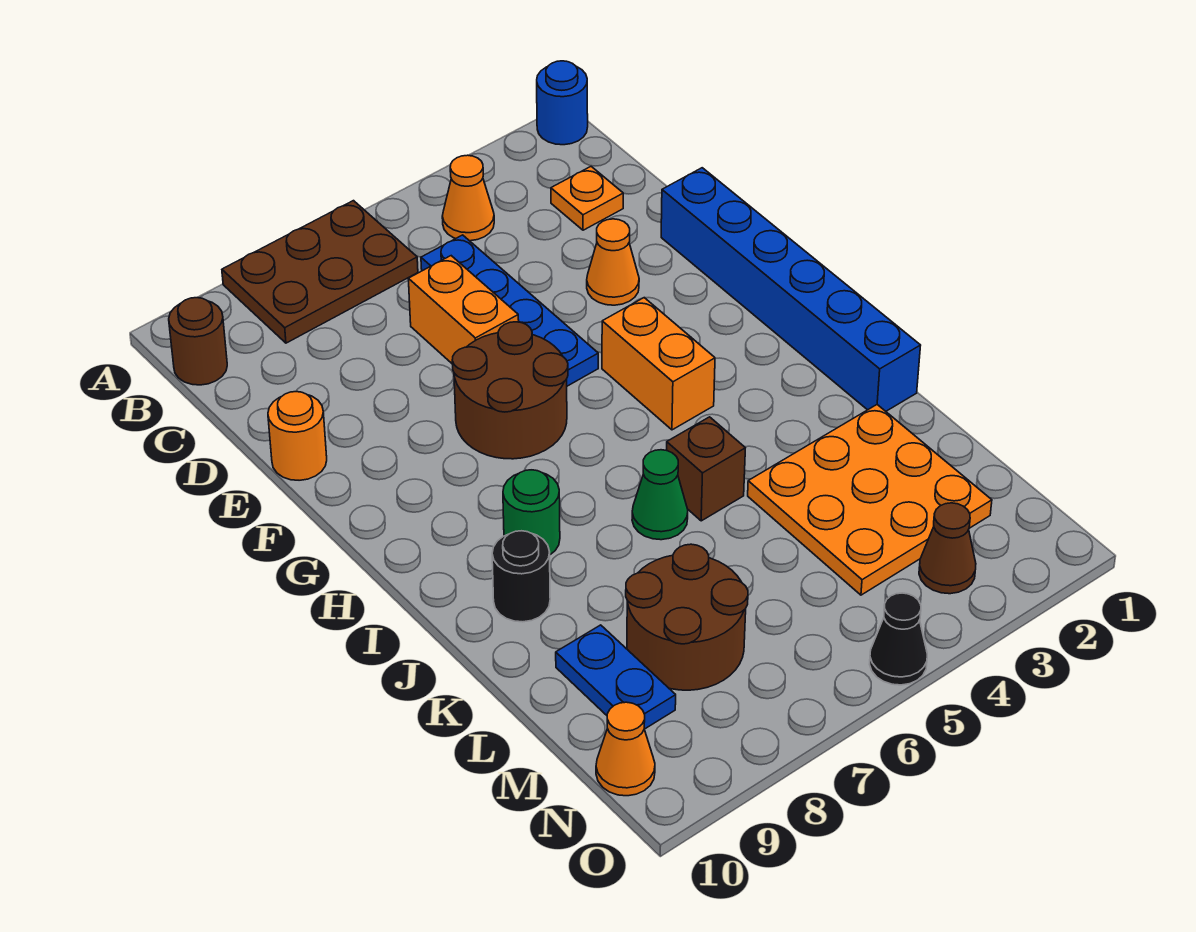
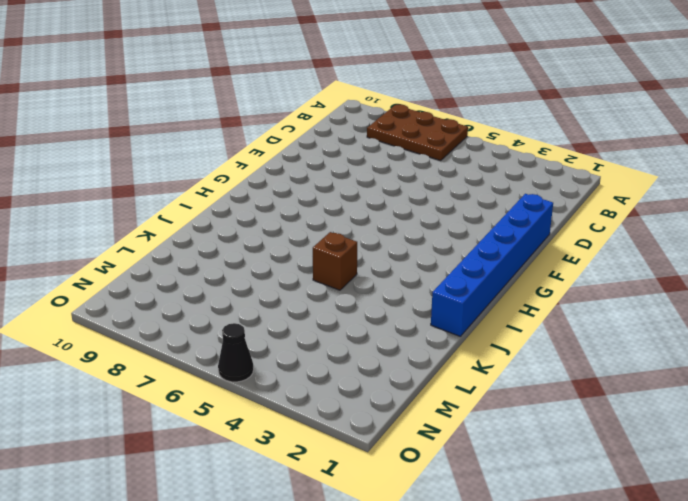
none -> blue round brick A1 level 1
none -> orange cone B4 level 1
none -> brown round brick B10 level 1

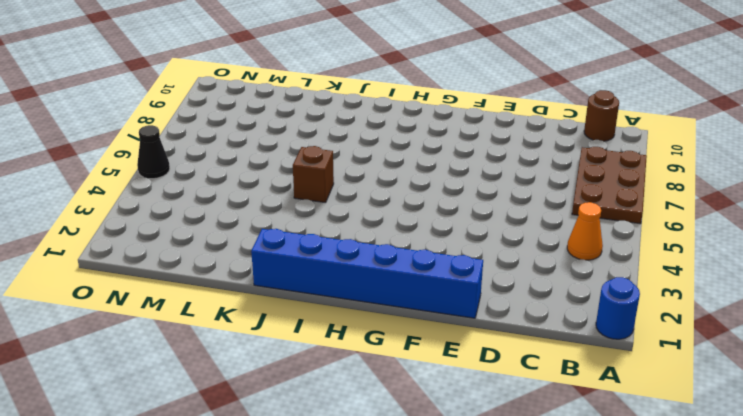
none -> orange plate C2 level 1
none -> blue plate C5:F5 level 1
none -> orange brick D6:E6 level 1

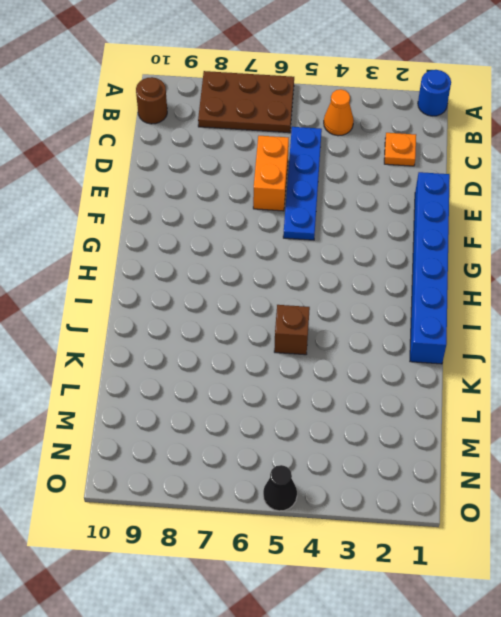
none -> orange cone E3 level 1
none -> orange round brick E10 level 1
none -> brown round brick F6:G7 level 1

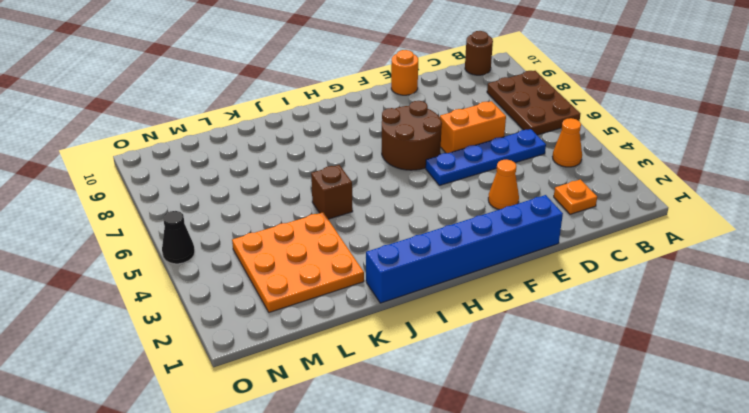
none -> blue round brick A1 level 1
none -> orange brick G4:H4 level 1
none -> green round brick I8 level 1

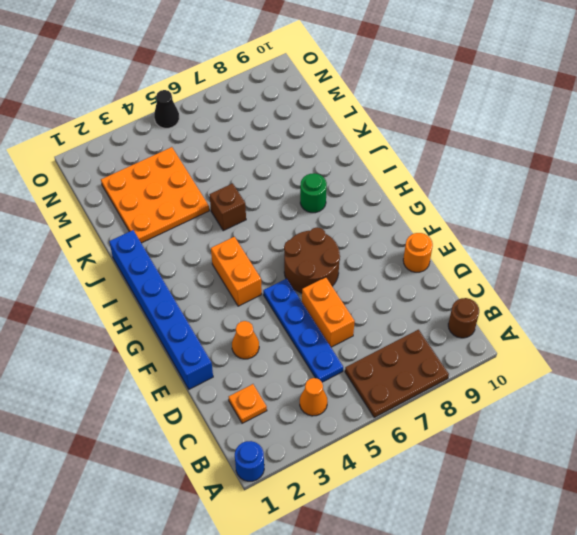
none -> green cone J6 level 1
none -> black round brick J9 level 1
none -> brown round brick L7:M8 level 1

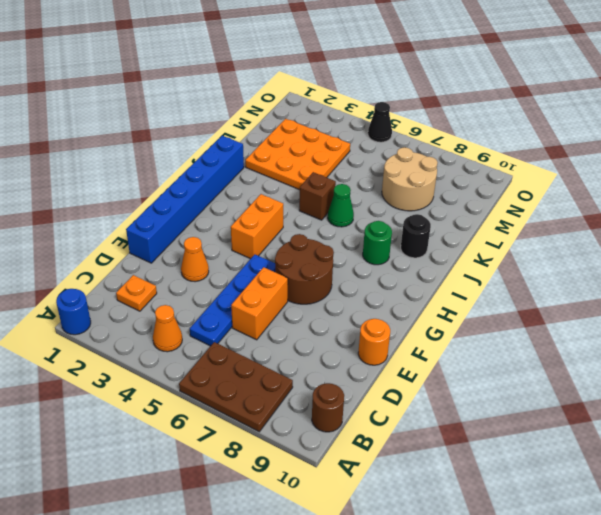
tan round brick L7:M8 level 1 -> brown round brick L7:M8 level 1
none -> blue plate L9:M9 level 1
none -> brown cone N3 level 1
none -> orange cone N10 level 1

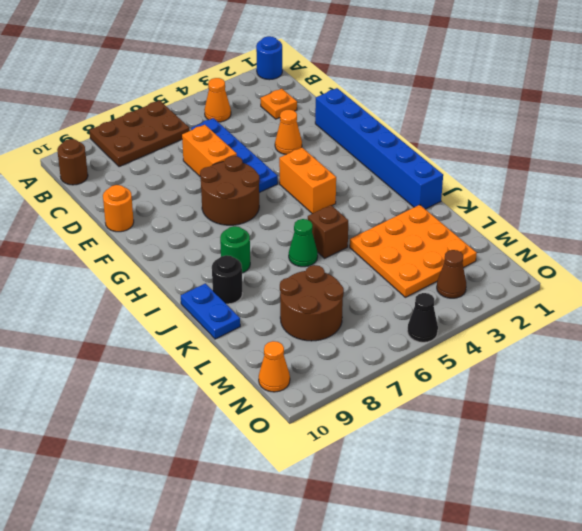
blue plate J10:K10 level 1 -> blue plate L9:M9 level 1

